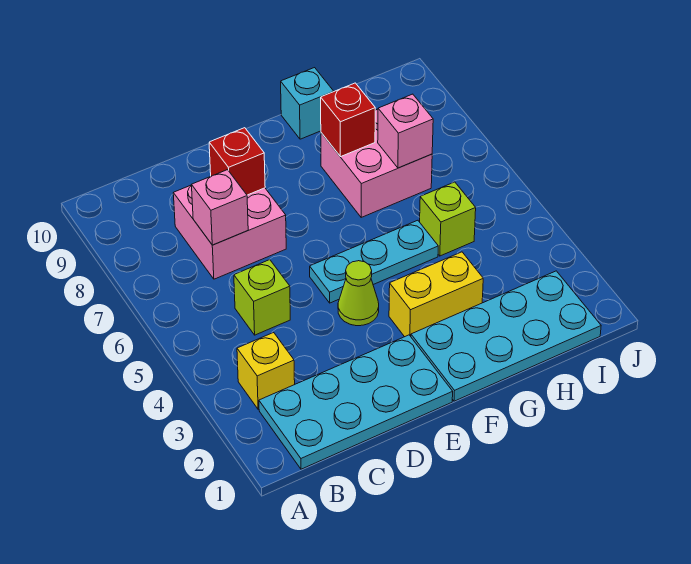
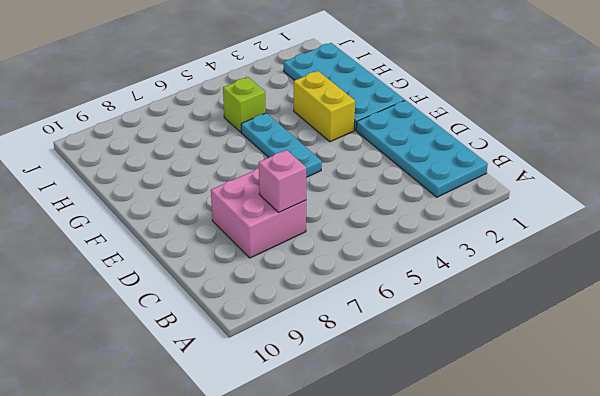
none -> yellow brick B3 level 1
none -> lime brick C5 level 1
none -> lime cone E4 level 1

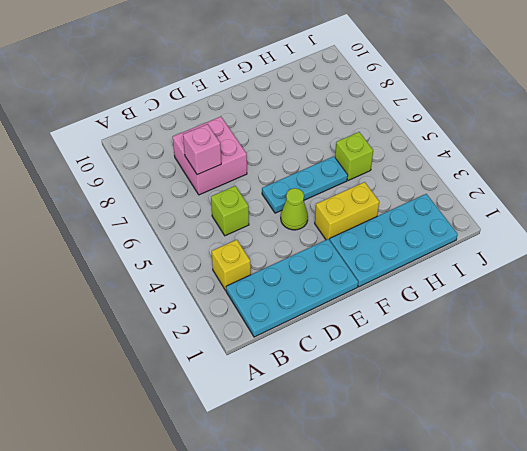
none -> pink brick G7:H8 level 1
none -> cyan brick G10 level 1
none -> red brick D8 level 2

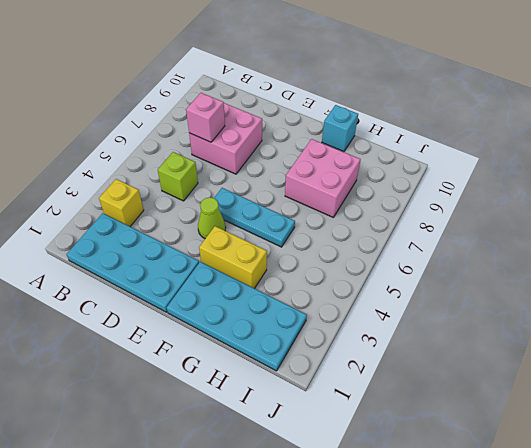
none -> lime brick H5 level 1
none -> red brick D8 level 2
none -> red brick G8 level 2

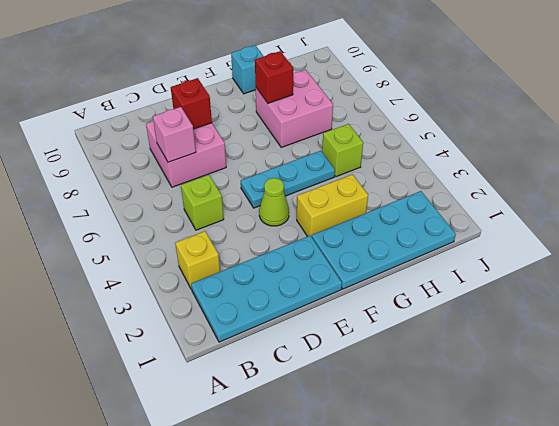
none -> pink brick H7 level 2

